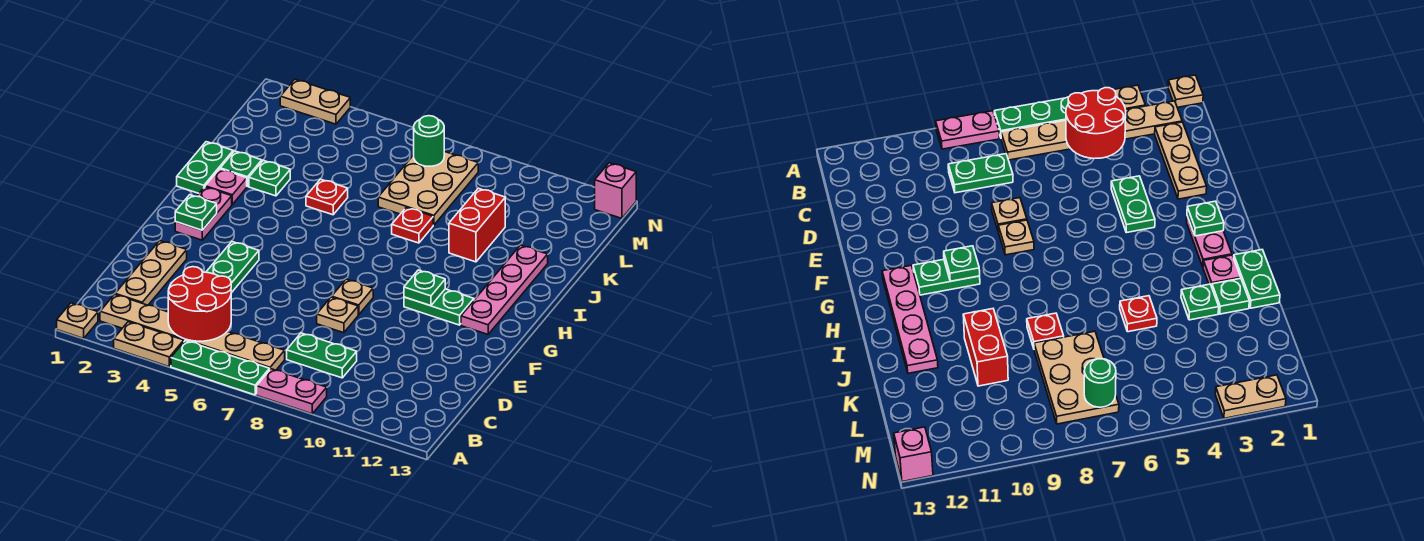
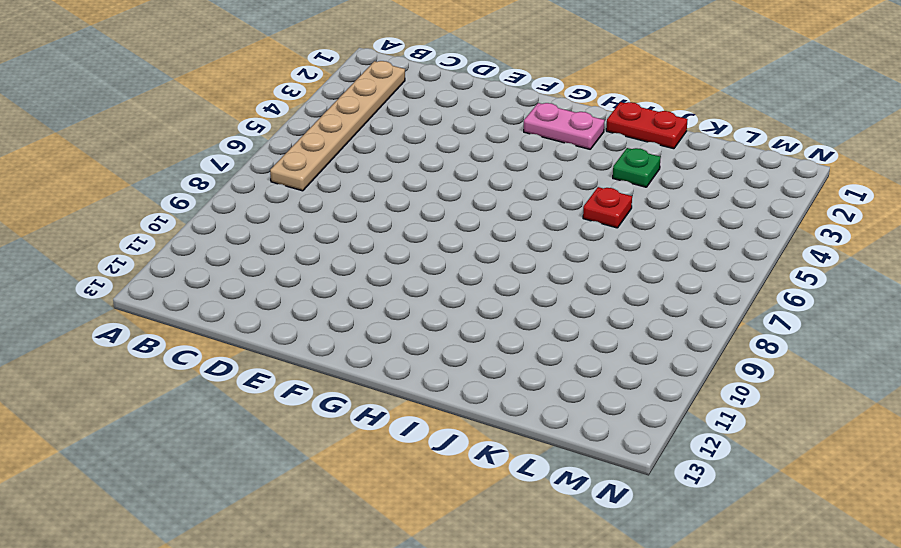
red plate I1:J1 level 1 -> green plate I1:J1 level 1
none -> tan plate A1 level 1
none -> tan plate A3:A4 level 1
none -> green plate A5:A7 level 1

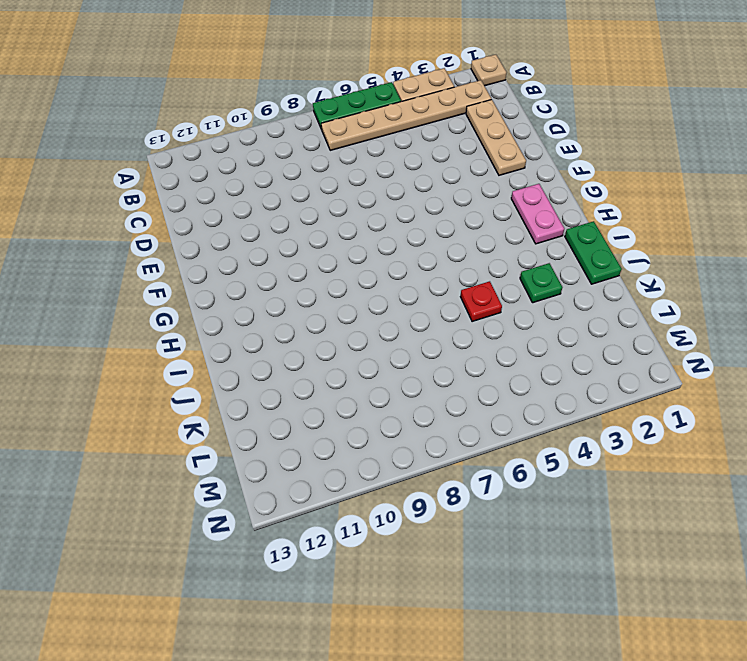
none -> pink plate A8:A9 level 1
none -> green plate C8:C9 level 1
none -> green plate E4:F4 level 1

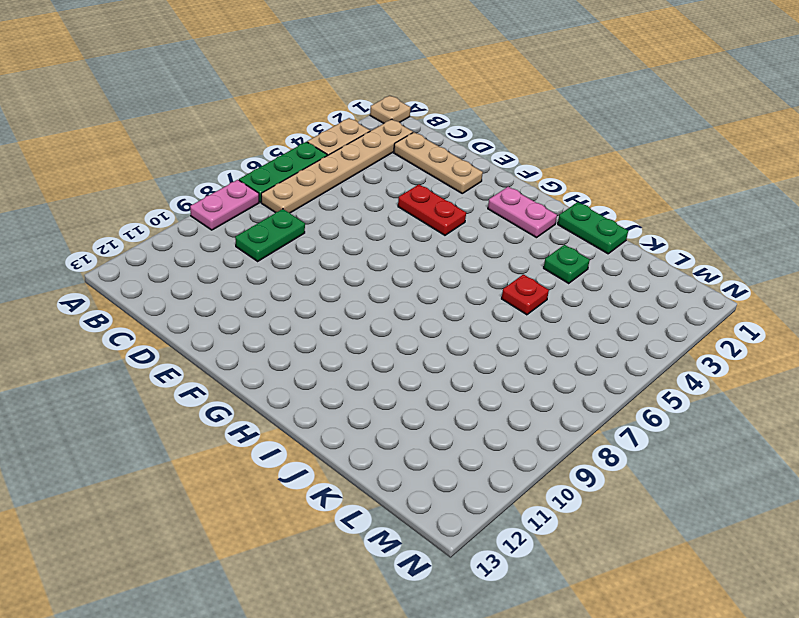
red plate E4:F4 level 1 -> green plate E4:F4 level 1
none -> tan plate E8 level 1
none -> tan plate F8 level 1
none -> green plate G10:G11 level 1

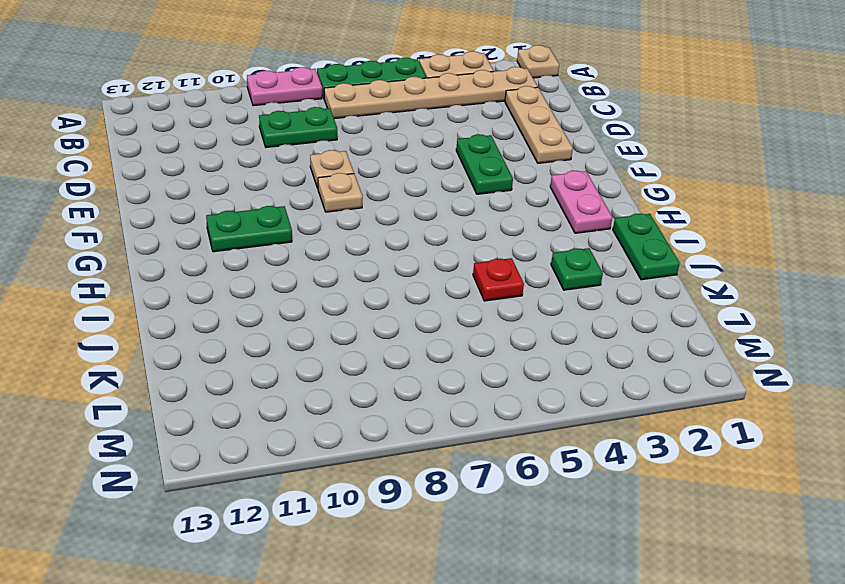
none -> pink plate G12:J12 level 1
none -> pink plate I2 level 1
none -> green plate J2 level 1

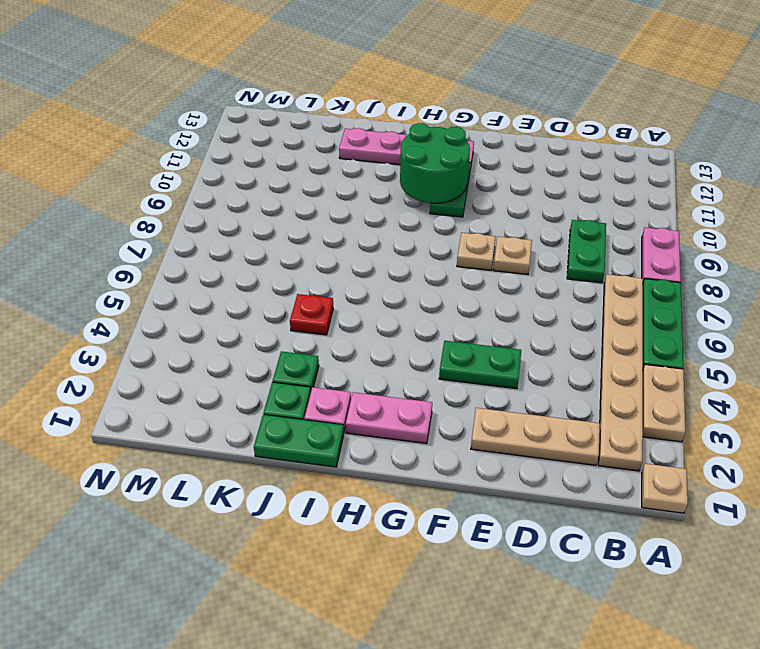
green round brick G10:H11 level 2 -> green plate G10 level 2
none -> red plate J8 level 1
none -> red brick J10:K10 level 1
none -> tan plate K7:M8 level 1

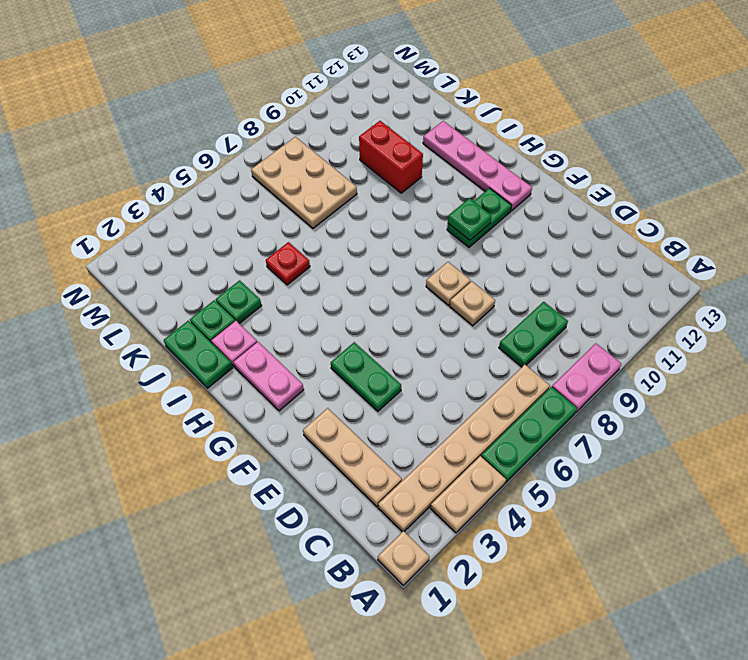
none -> red plate J8 level 1
none -> tan plate N2:N3 level 1
none -> pink brick N13 level 1

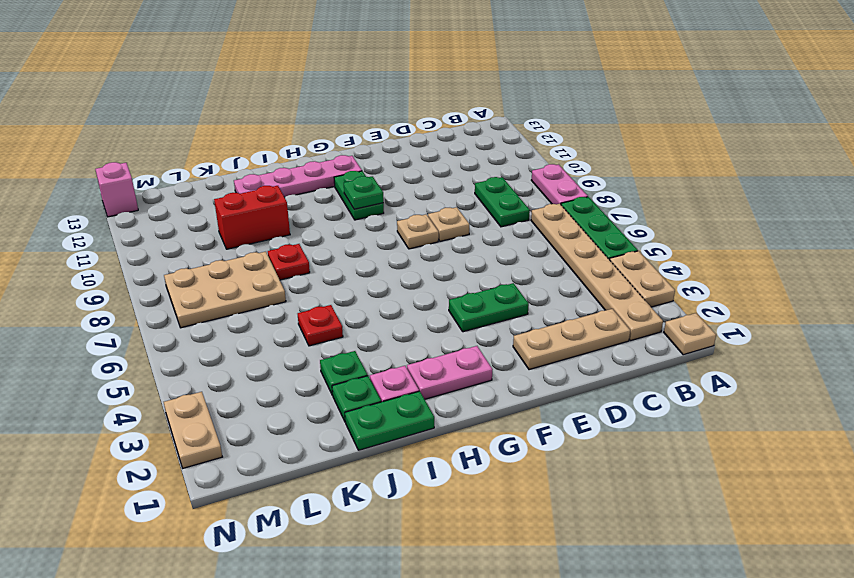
none -> red round brick B4:C5 level 2
none -> green plate G2 level 2
none -> green round brick M7 level 2

